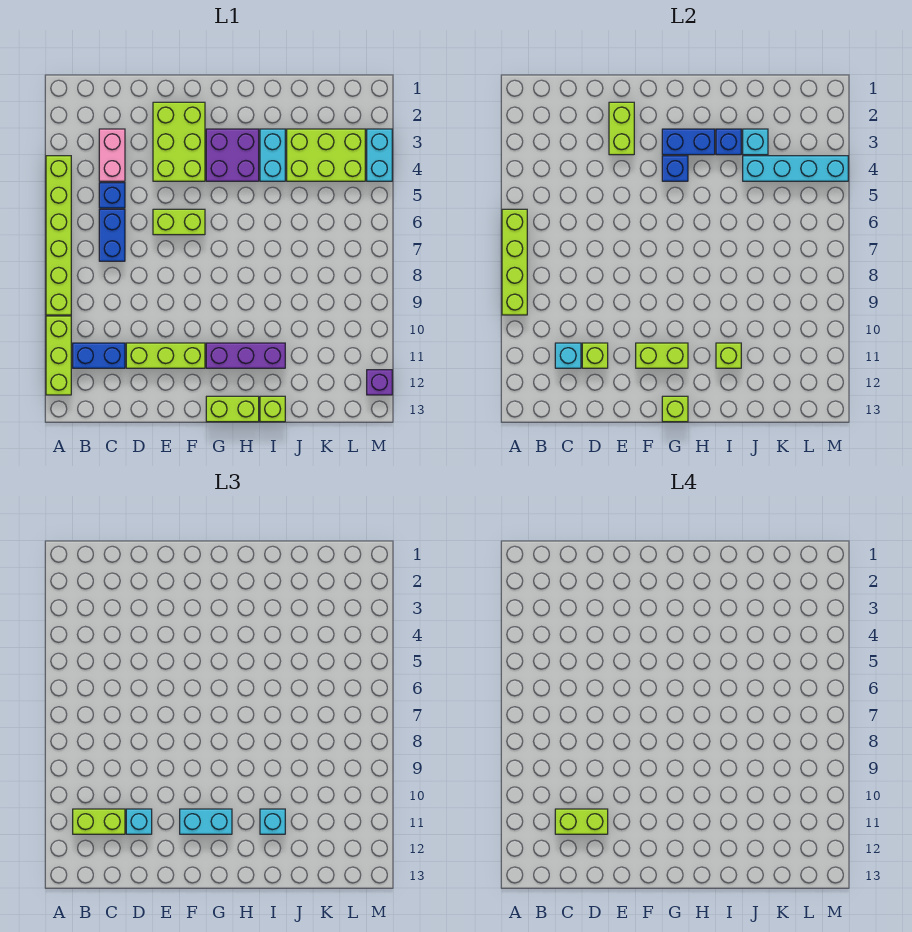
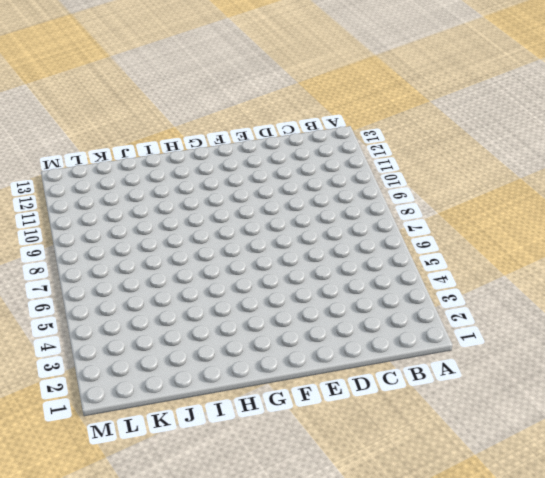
none -> lime brick A4:A9 level 1
none -> lime brick A10:A12 level 1
none -> blue brick B11:C11 level 1
none -> pink brick C3:C4 level 1

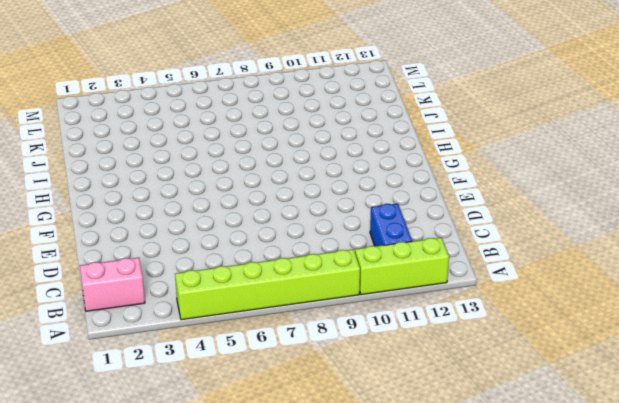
pink brick B1:B2 level 1 -> pink brick C3:C4 level 1
none -> blue brick C5 level 1
none -> blue brick C6:C7 level 1
none -> lime brick D11:F11 level 1
none -> lime brick E2:F4 level 1

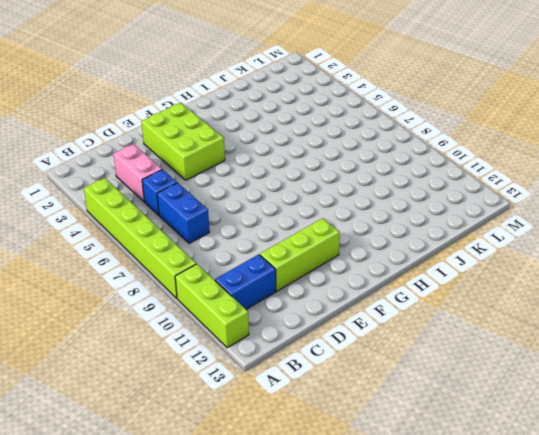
none -> lime brick E6:F6 level 1
none -> purple brick G3:H4 level 1
none -> purple brick G11:I11 level 1
none -> lime brick G13:H13 level 1

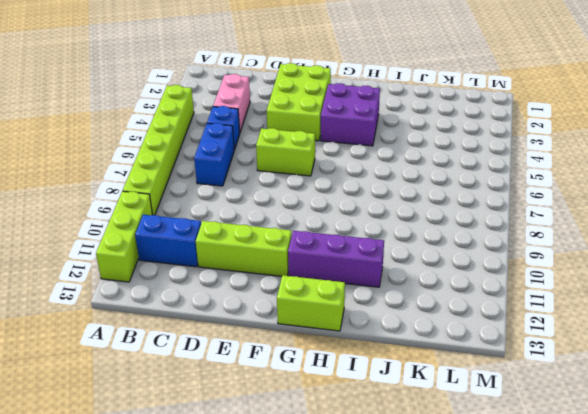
none -> cyan brick I3:I4 level 1
none -> lime brick I13 level 1
none -> lime brick J3:L4 level 1
none -> cyan brick M3:M4 level 1

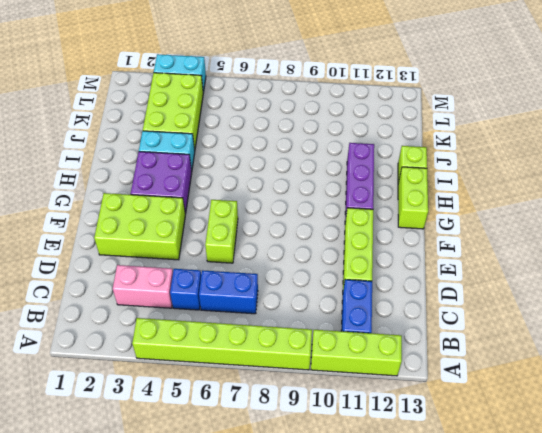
none -> purple brick M12 level 1
none -> lime brick A6:A9 level 2
none -> cyan brick C11 level 2
none -> lime brick D11 level 2

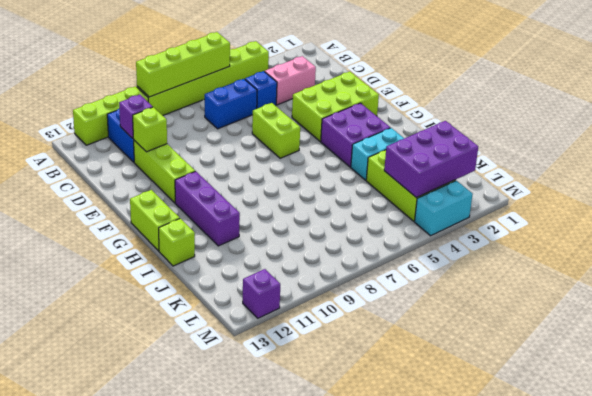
purple brick C11 level 2 -> cyan brick C11 level 2
purple brick K2:L4 level 2 -> cyan brick J4:M4 level 2
none -> lime brick E2:E3 level 2
none -> lime brick F11:G11 level 2
none -> blue brick G3:H3 level 2
none -> blue brick G4 level 2

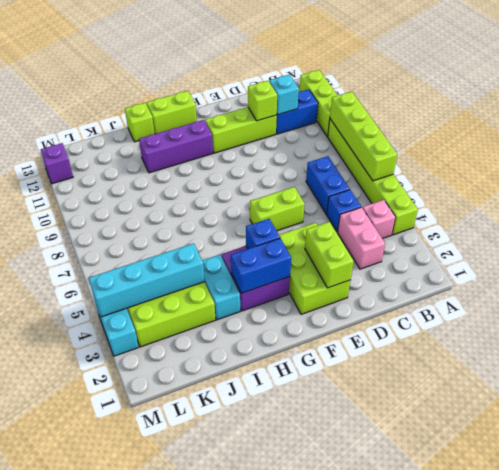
pink brick B4 level 1 -> none
none -> lime brick F11:G11 level 2
none -> lime brick G13 level 2
none -> blue brick I3 level 2
none -> lime brick I11 level 2

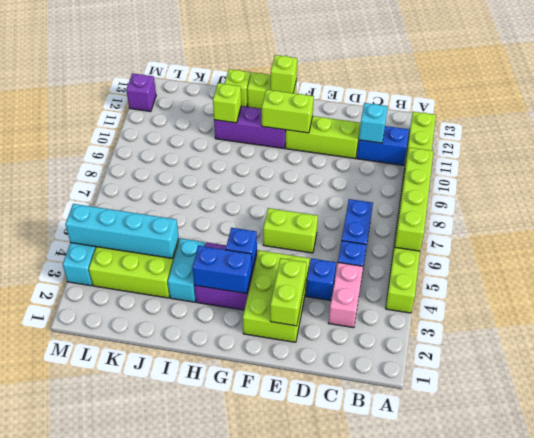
blue brick D4 level 1 -> blue brick I3 level 2
none -> lime brick D11 level 2
none -> cyan brick J3 level 2
none -> lime brick B11:C11 level 3
none -> cyan brick D11 level 3

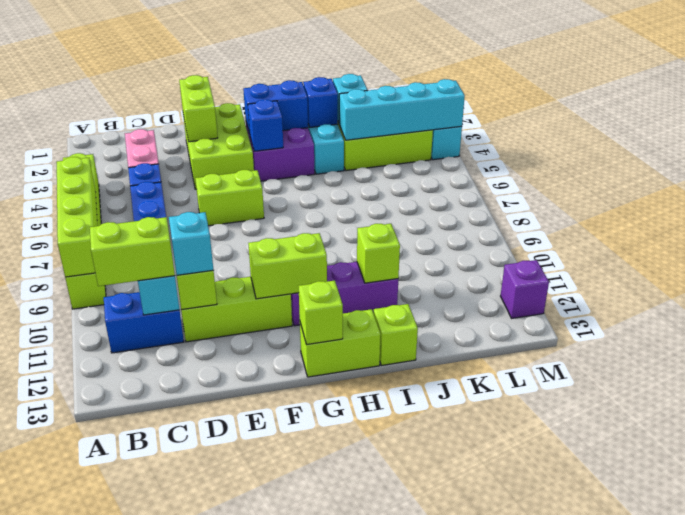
none -> lime brick A10:A12 level 1
none -> cyan brick F11:G11 level 3
none -> cyan brick I11 level 3
none -> lime brick C11:D11 level 4

